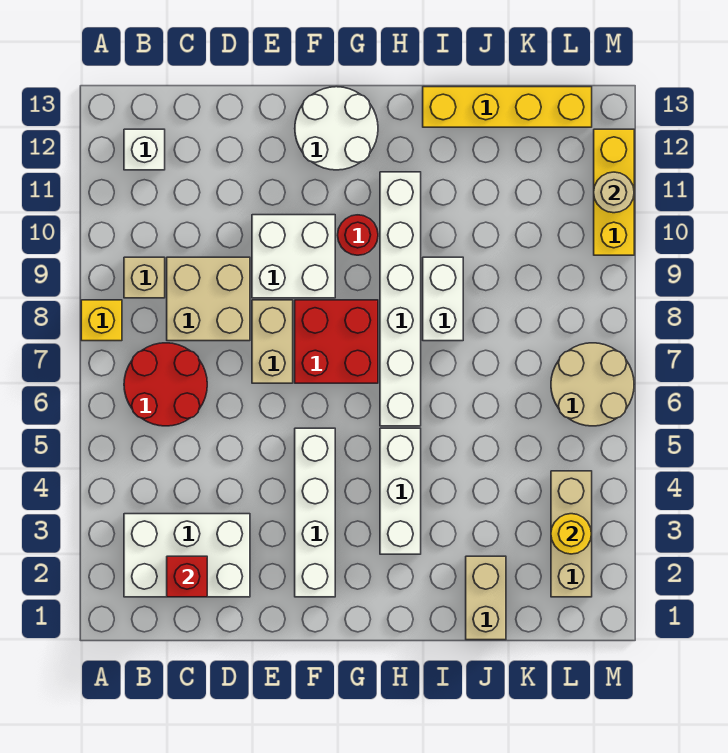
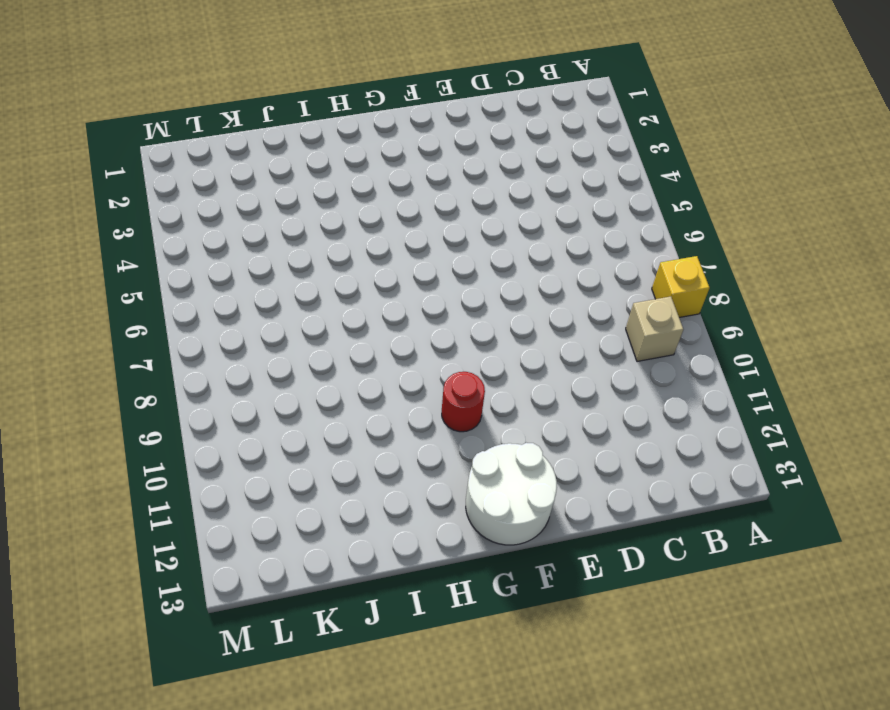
none -> white brick B2:D3 level 1
none -> red round brick B6:C7 level 1
none -> white brick B12 level 1

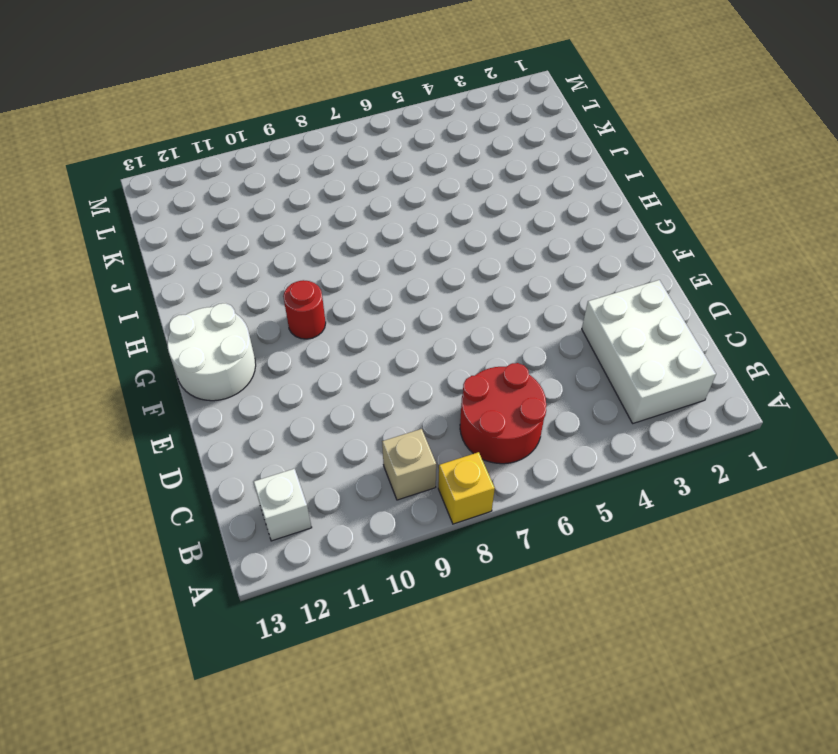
none -> tan brick C8:D9 level 1
none -> tan brick E7:E8 level 1
none -> white brick E9:F10 level 1

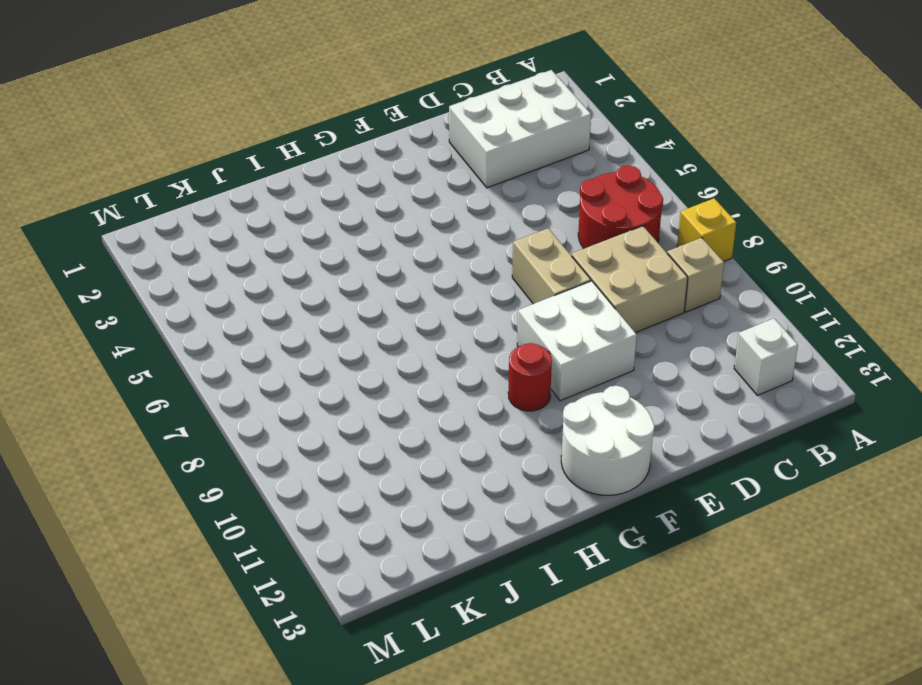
none -> white brick F2:F5 level 1
none -> red brick F7:G8 level 1
none -> white brick H3:H5 level 1

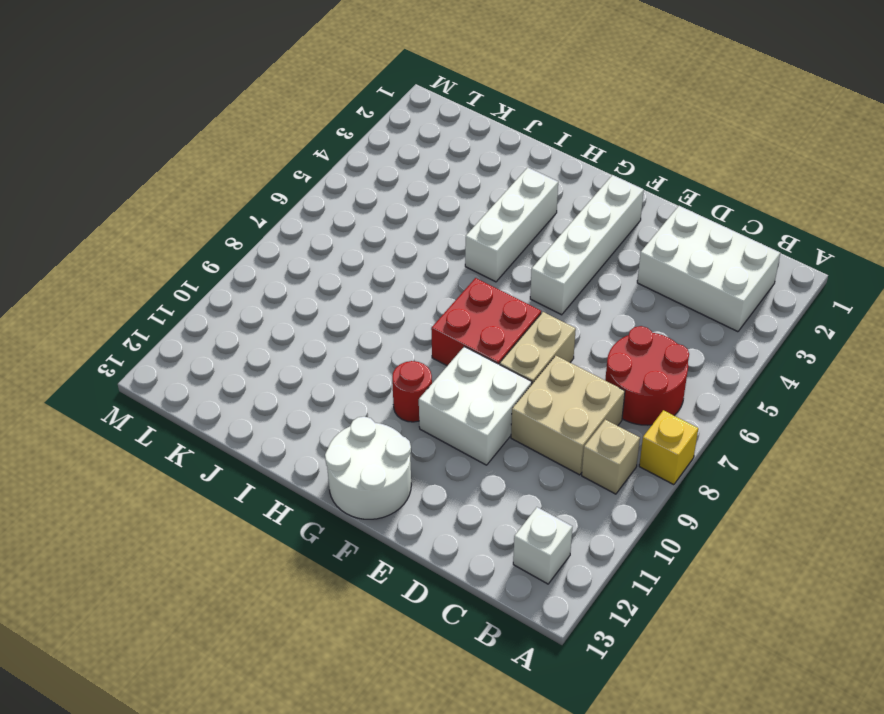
none -> white brick H6:H11 level 1
none -> white brick I8:I9 level 1
none -> yellow brick I13:L13 level 1

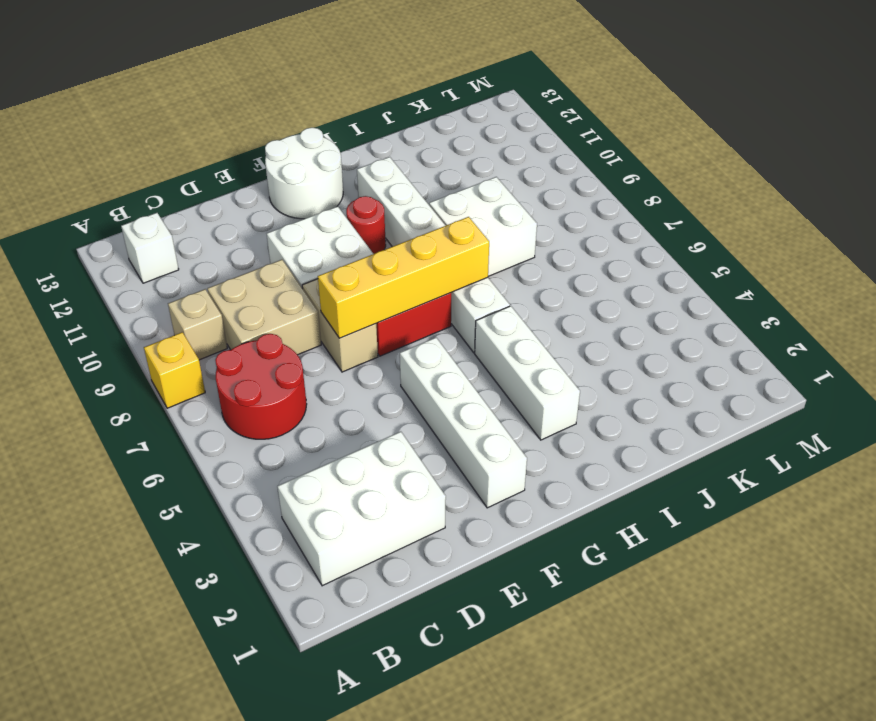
yellow brick E7:H7 level 2 -> yellow brick I13:L13 level 1
white brick I8:J9 level 1 -> white brick I8:I9 level 1
none -> tan brick J1:J2 level 1
none -> tan brick L2:L4 level 1
none -> tan round brick L6:M7 level 1

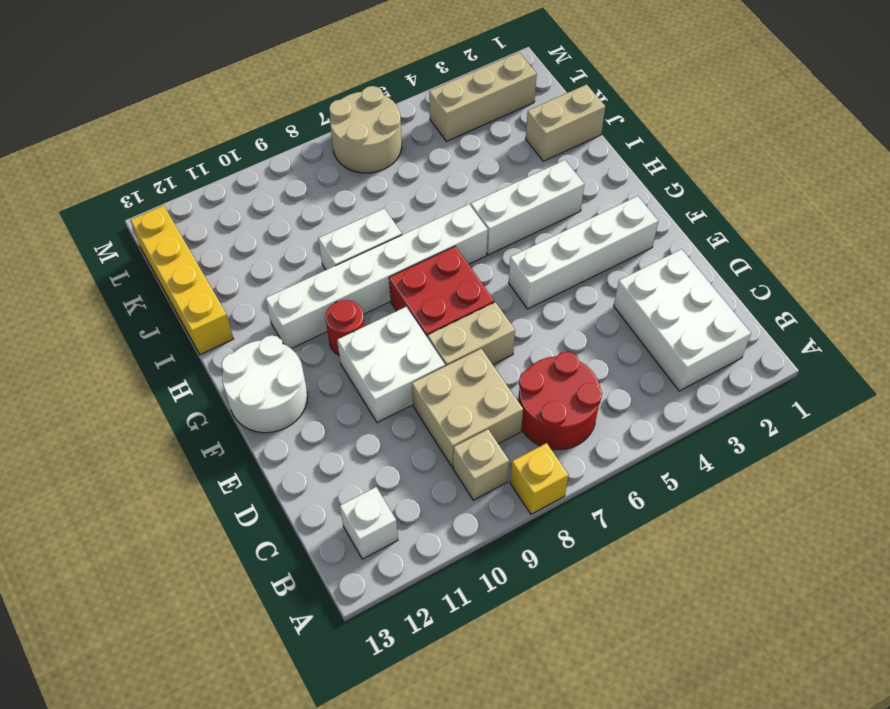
none -> yellow brick M10:M12 level 1
none -> red brick C2 level 2
none -> yellow round brick L3 level 2

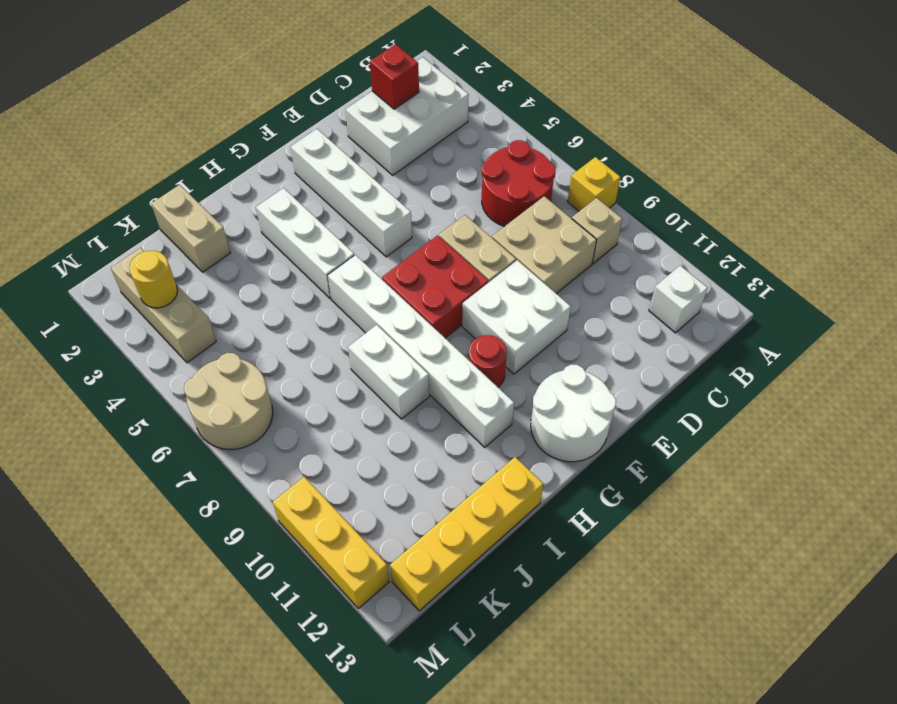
none -> tan round brick M11 level 2

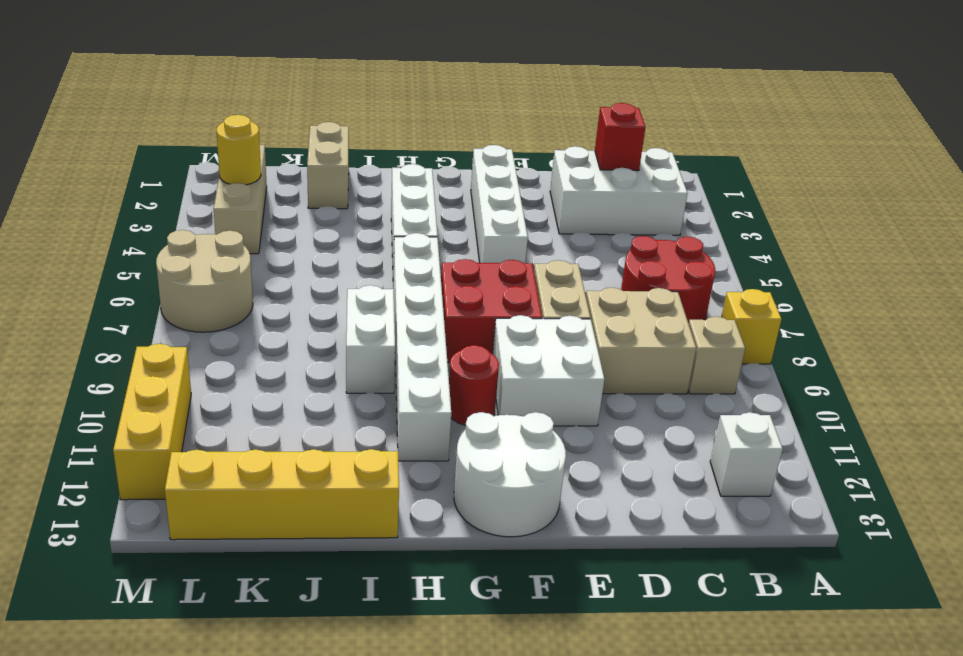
none -> tan round brick M11 level 2

